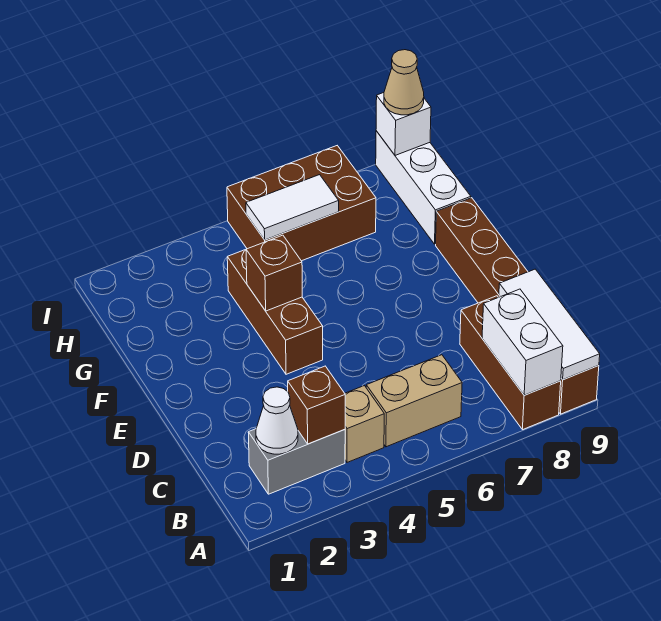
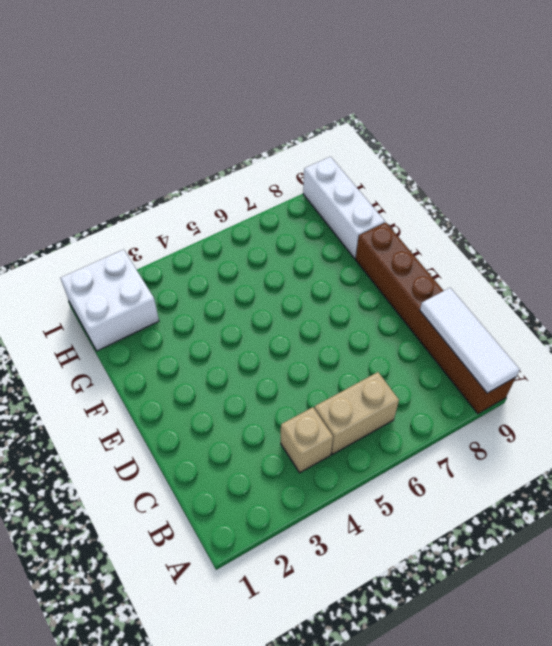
white brick H1:I2 level 1 -> none
none -> brown brick A8:C8 level 1
none -> grey brick B2:B3 level 1
none -> brown brick E4:G4 level 1

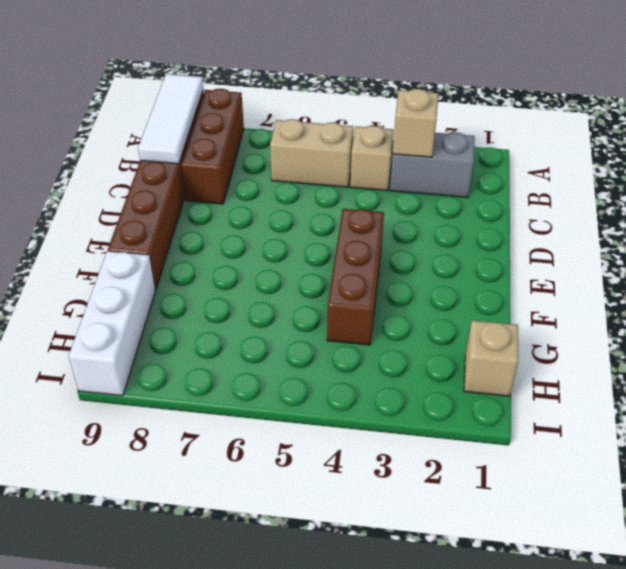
tan brick B3 level 2 -> brown brick B3 level 2
tan brick H1 level 1 -> none
none -> brown brick H5:I7 level 1
none -> white brick A8:B8 level 2
none -> white cone B2 level 2

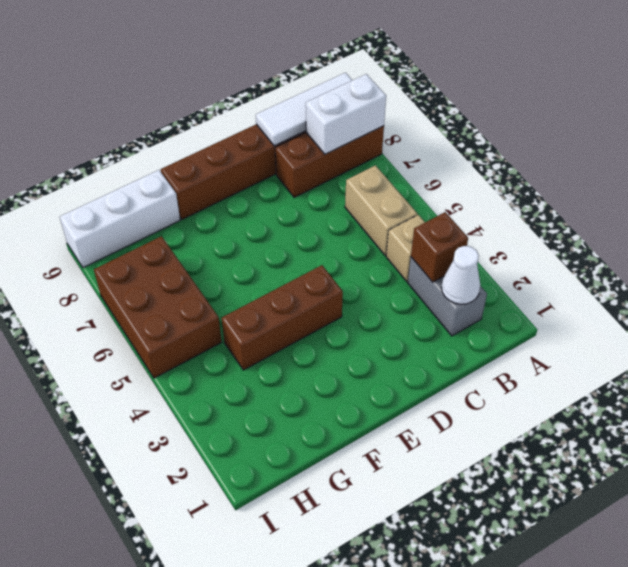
none -> brown brick F4 level 2
none -> white tile H5:H6 level 2
none -> white brick I9 level 2

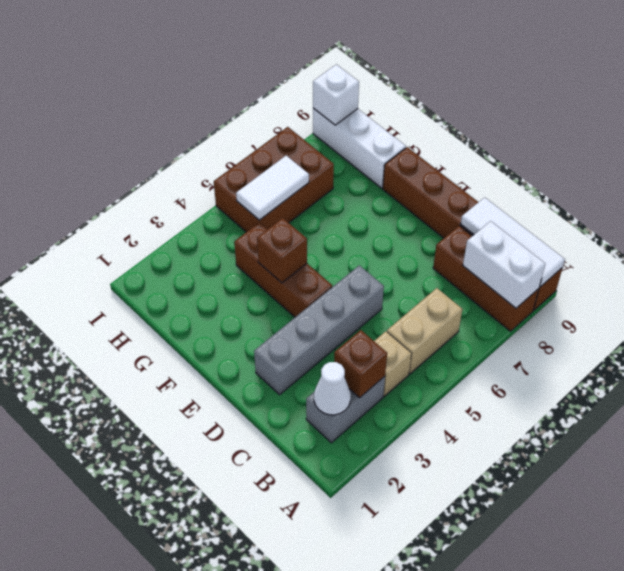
grey brick D2:D5 level 1 -> none
none -> tan cone I9 level 3

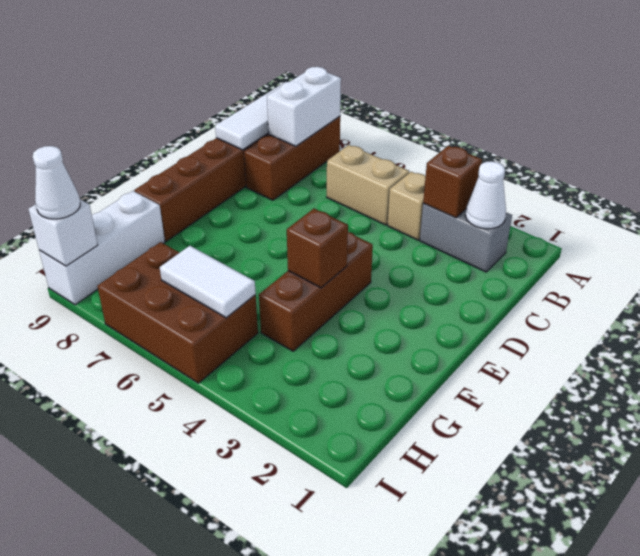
white cone I9 level 3 -> tan cone I9 level 3

